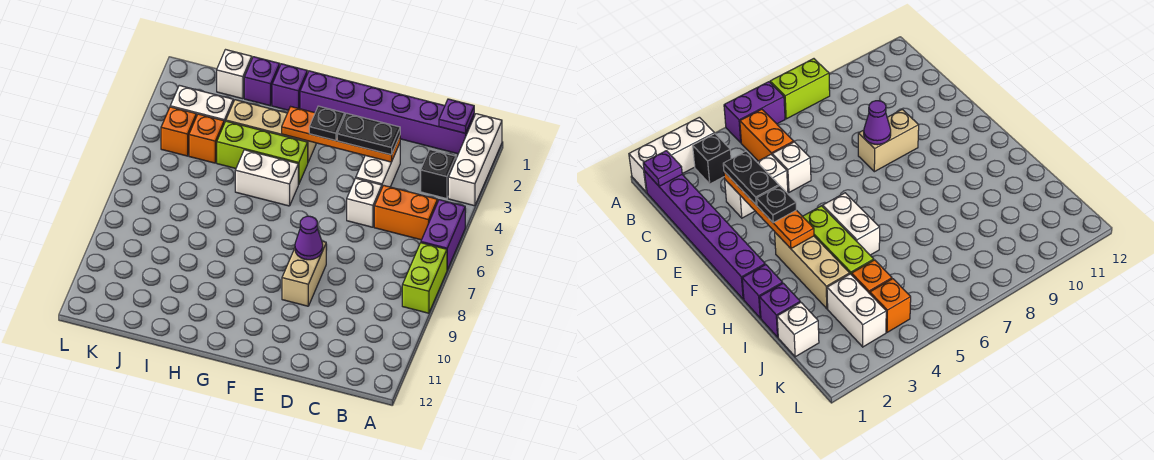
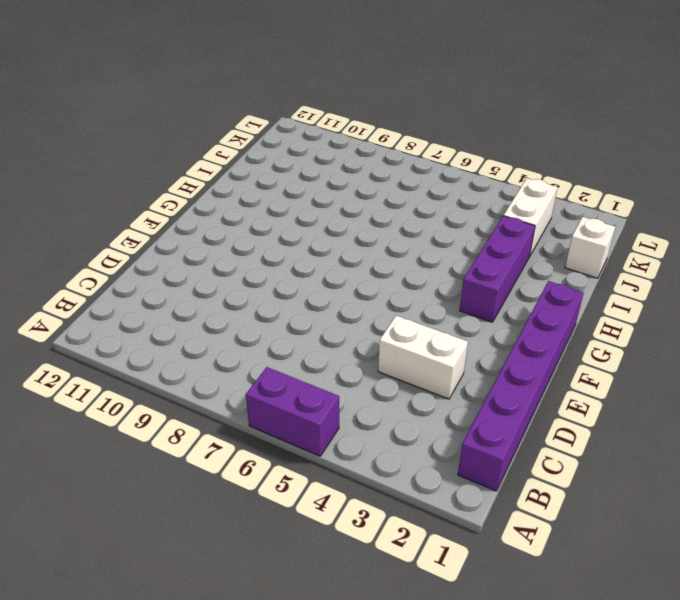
purple brick G3:I3 level 1 -> tan brick G3:I3 level 1
none -> white brick A1:A3 level 1
none -> lime brick A7:A8 level 1
none -> black brick B3 level 1

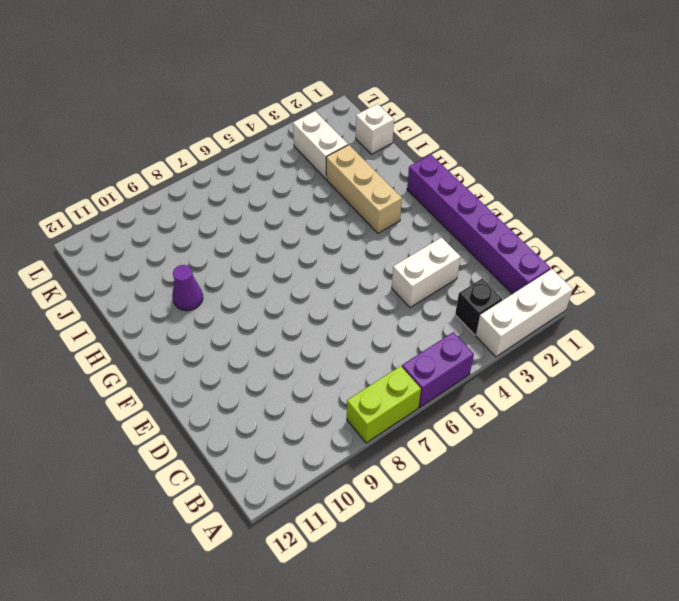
purple cone H10 level 1 -> purple cone E8 level 2
none -> orange brick B5:C5 level 1
none -> white brick D5 level 1
none -> tan brick E8:E9 level 1

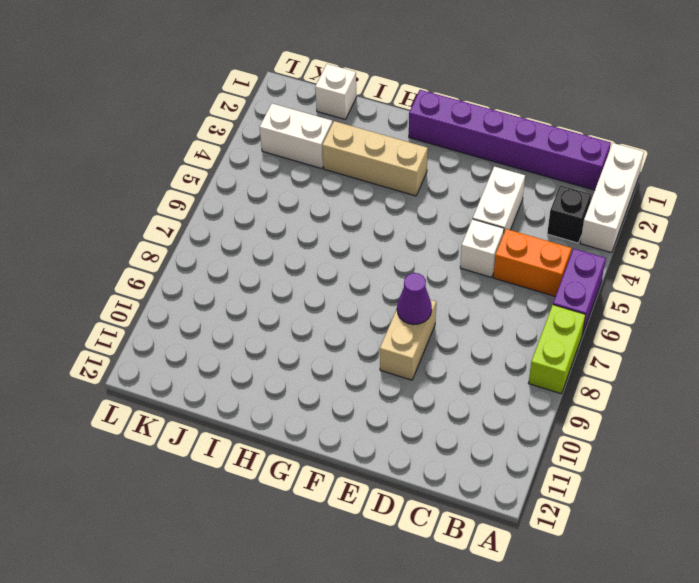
none -> lime brick G4:I4 level 1
none -> white brick G5:H5 level 1
none -> purple brick H1 level 1

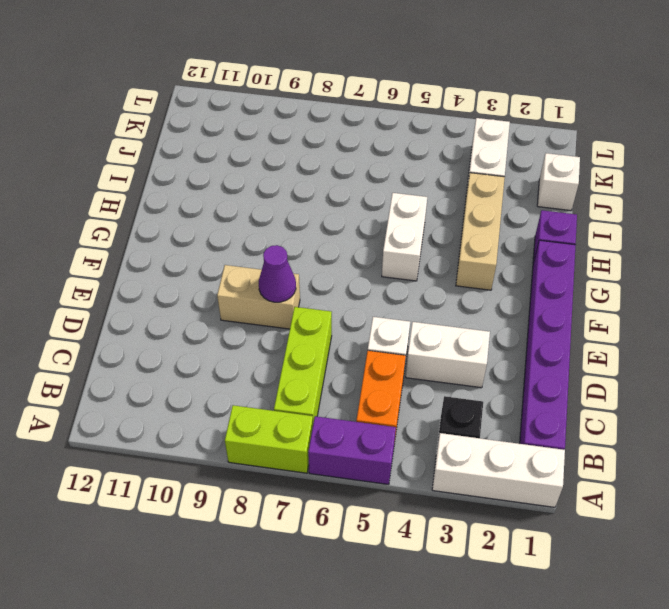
lime brick B7:D7 level 1 -> lime brick G4:I4 level 1
none -> purple brick I1 level 1
none -> orange brick J4 level 1
none -> orange brick K4 level 1

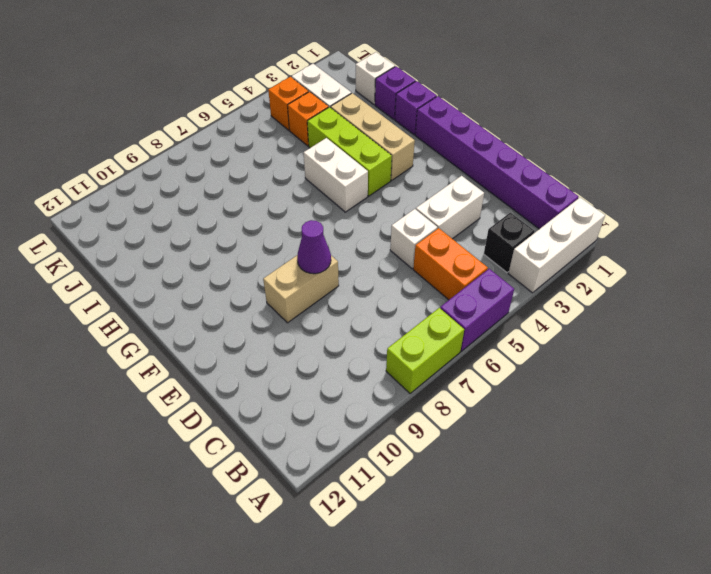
none -> purple plate B1 level 2
none -> orange plate D3:G3 level 2
none -> black plate D3:E3 level 3

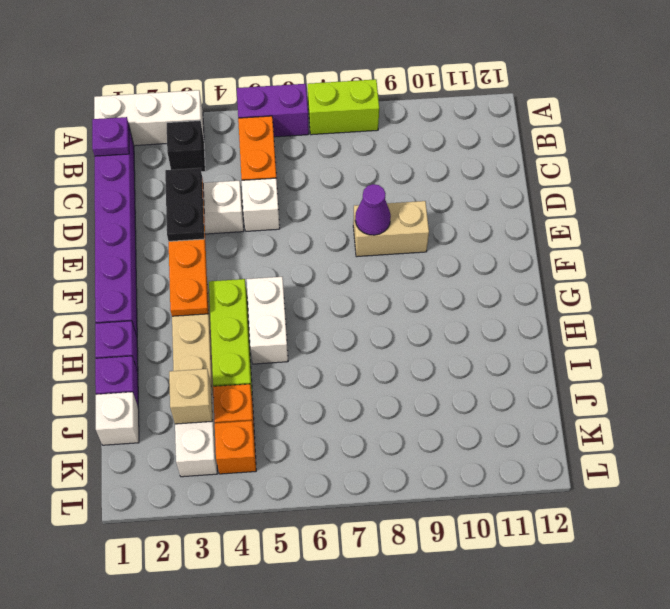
tan brick J3 level 2 -> none
none -> black plate F3 level 3

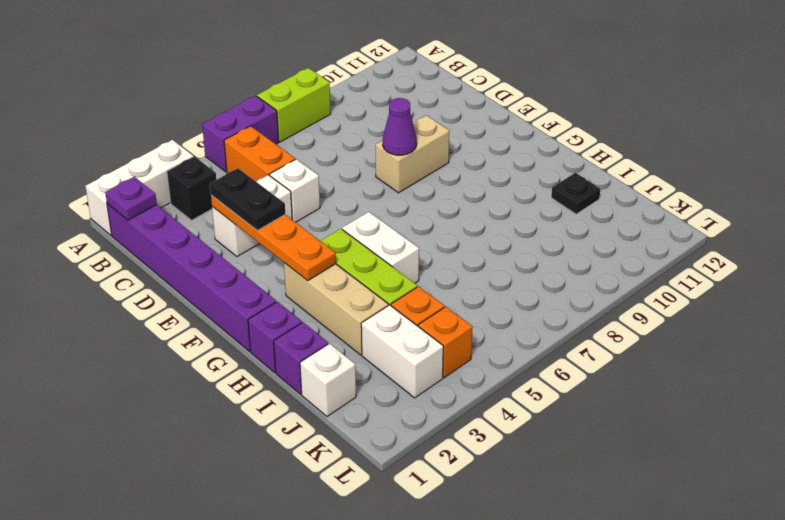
black plate I11 level 1 -> black plate F3 level 3

